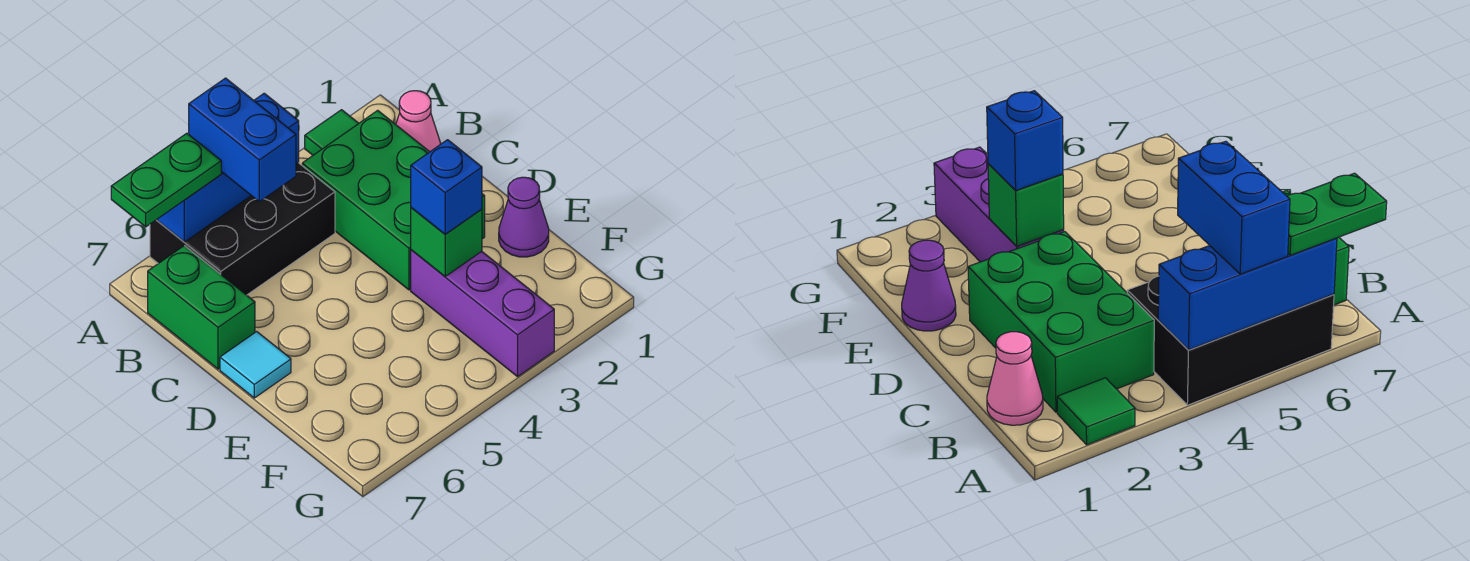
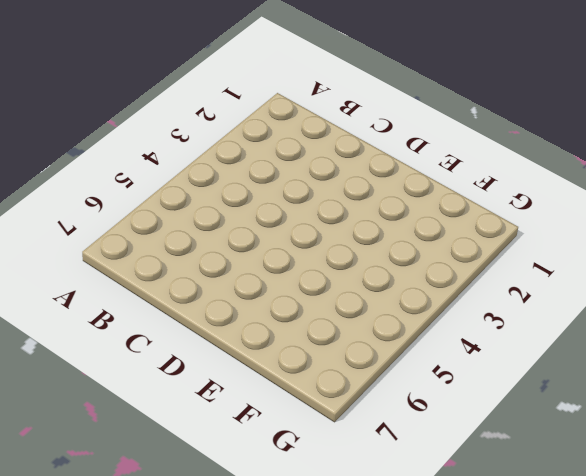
none -> green tile A2 level 1
none -> black brick A4:B6 level 1
none -> pink cone B1 level 1

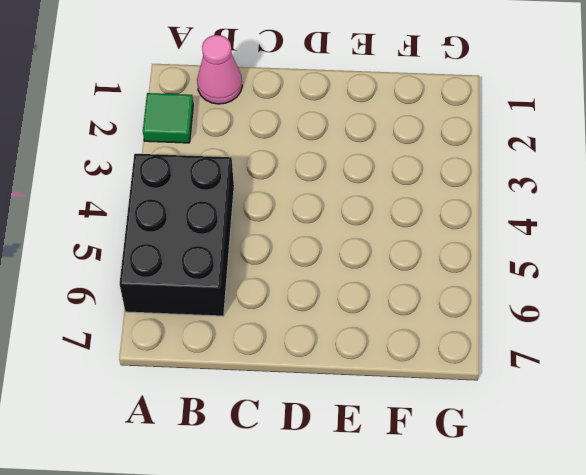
none -> green brick B2:D3 level 1
none -> green brick B7:C7 level 1
none -> cyan tile D7 level 1

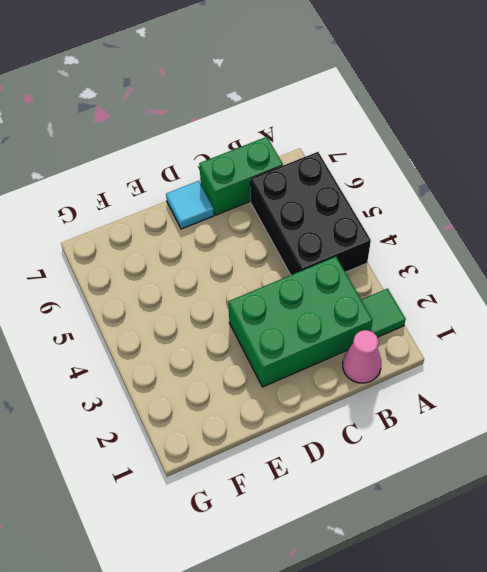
none -> purple cone E1 level 1
none -> purple brick E3:G3 level 1
none -> blue brick A4:A6 level 2

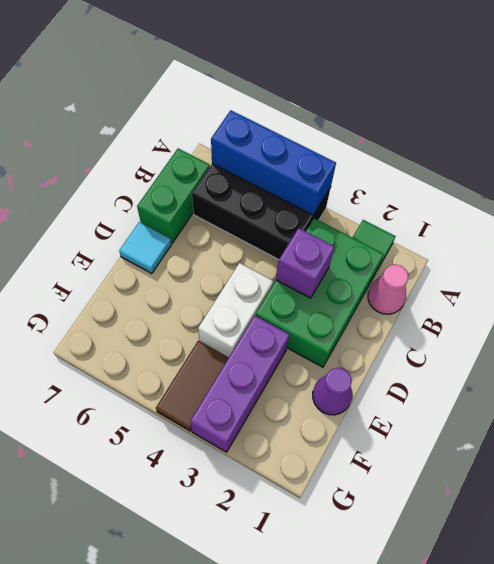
purple brick C3 level 2 -> none
white brick D4:E4 level 1 -> none
brown tile F4:G4 level 1 -> none
none -> green brick E3 level 2
none -> blue brick A5:B5 level 3
none -> green plate A6:A7 level 3

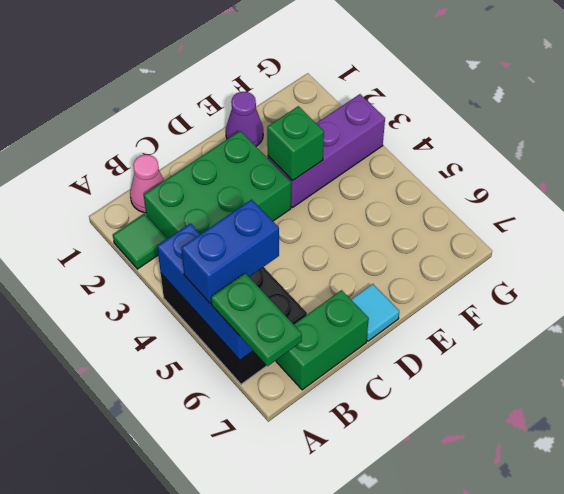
none -> blue brick E3 level 3

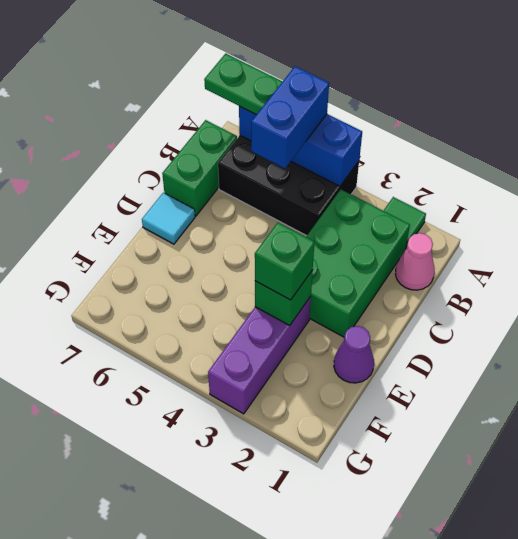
green brick E3 level 3 -> blue brick E3 level 3

